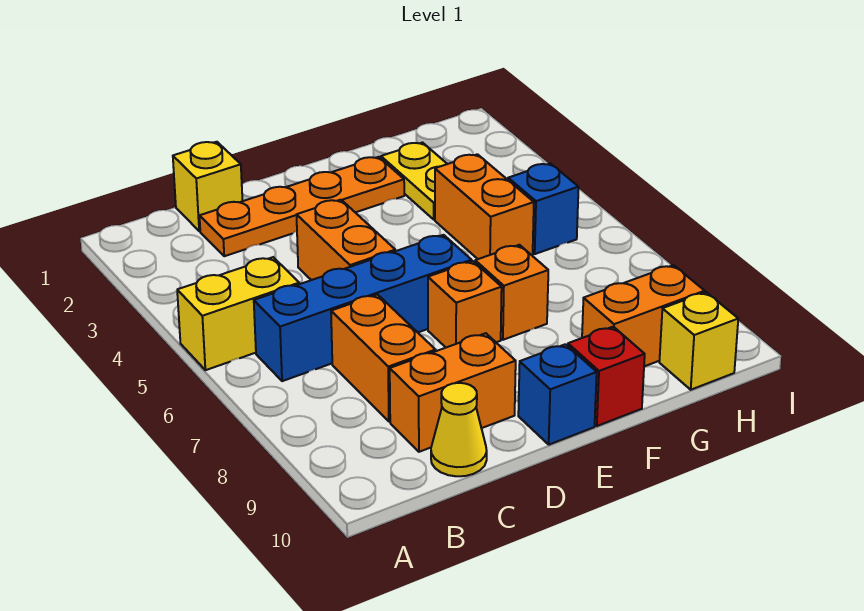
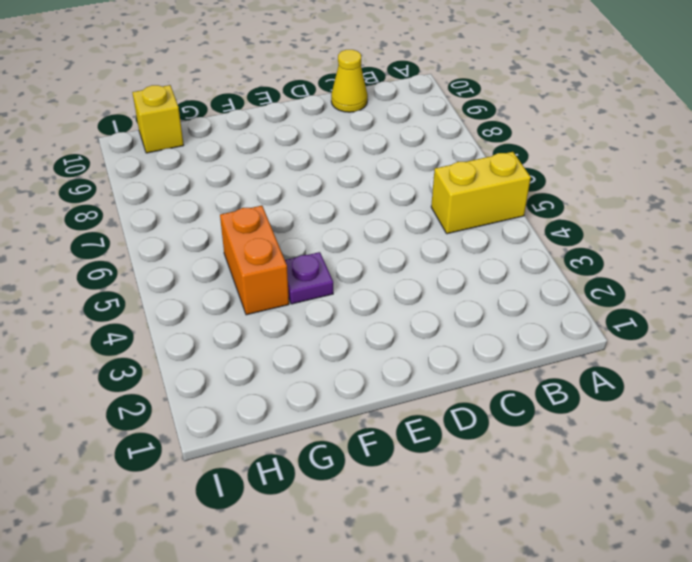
purple plate F4 level 1 -> none
none -> blue brick B6:E6 level 1
none -> yellow brick C1 level 1
none -> orange plate C2:F2 level 1

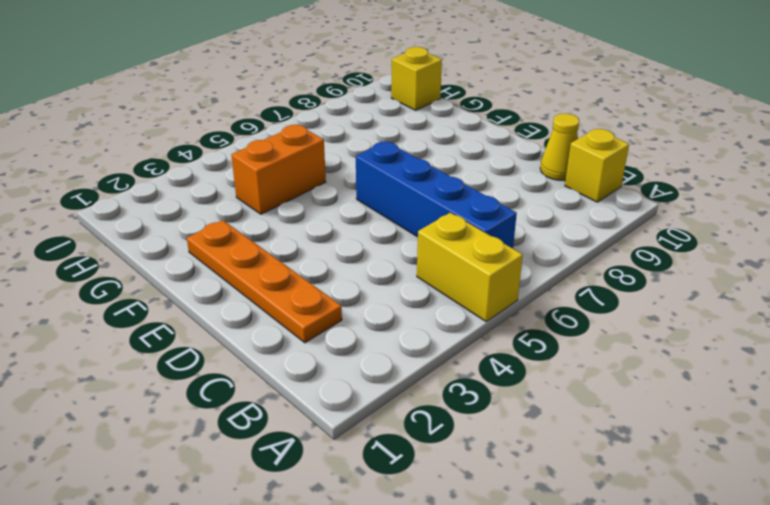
yellow brick B10 level 1 -> yellow brick C1 level 1
none -> orange brick C7:C8 level 1
none -> orange brick C9:D9 level 1
none -> orange brick D4:D5 level 1

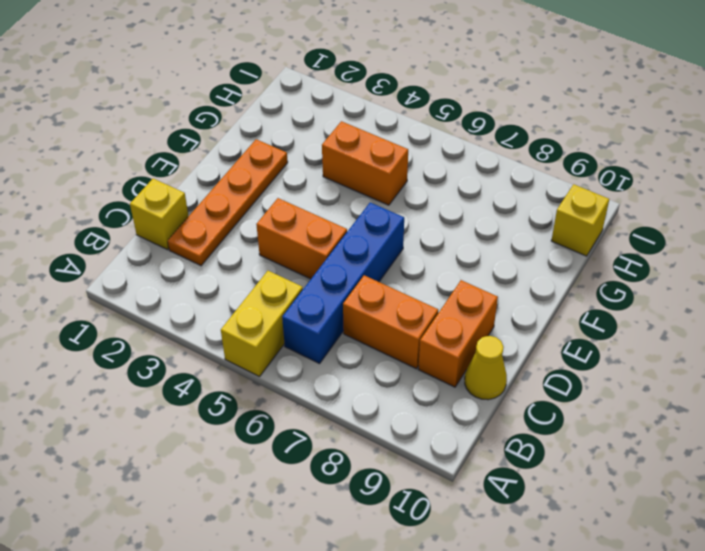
none -> orange brick E7 level 1
none -> blue brick E10 level 1
none -> orange brick F7 level 1

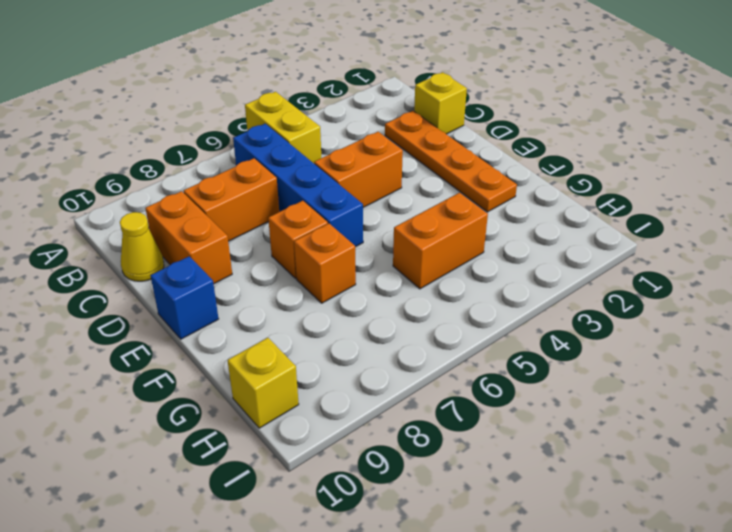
none -> red brick F10 level 1
none -> yellow plate G2:G3 level 1
none -> orange brick G9:H9 level 1

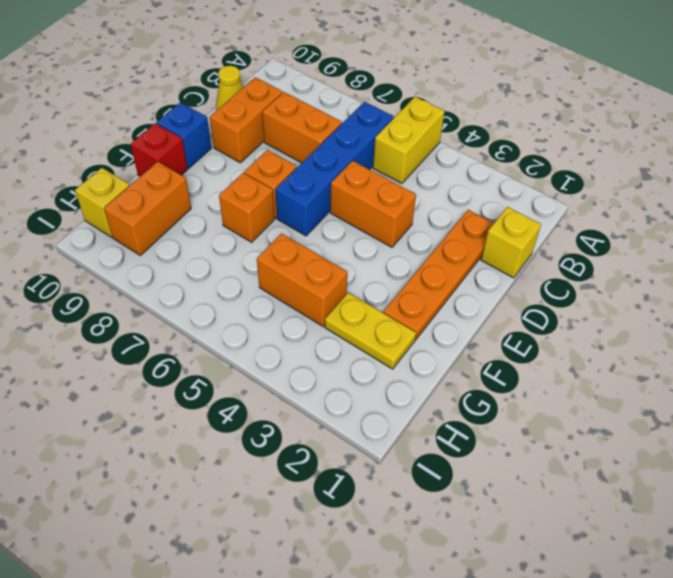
none -> blue brick H5 level 1

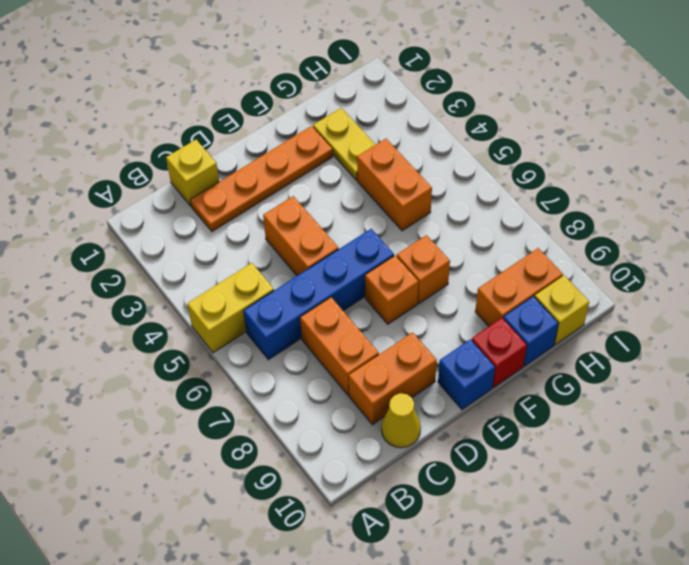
blue brick G10 level 1 -> blue brick H5 level 1

